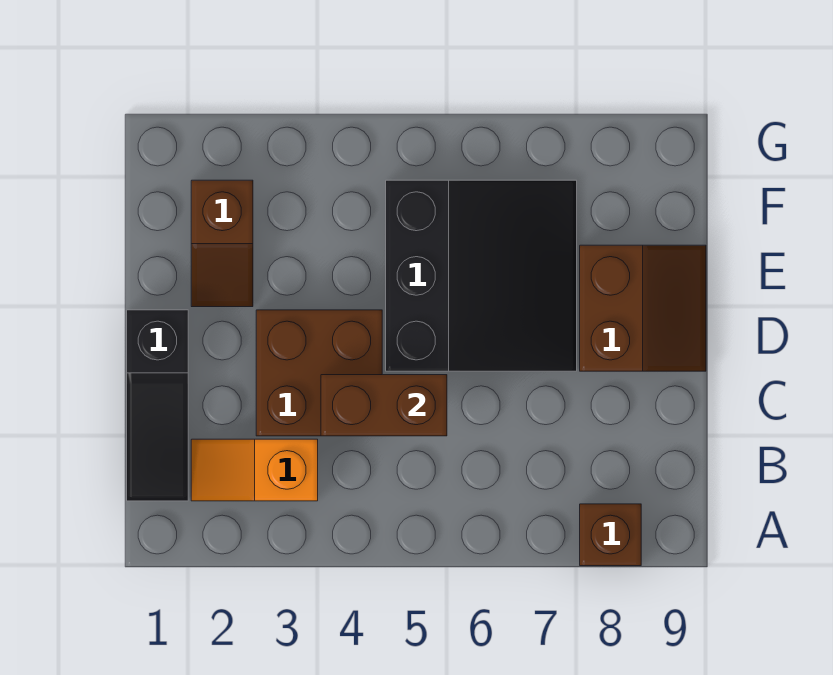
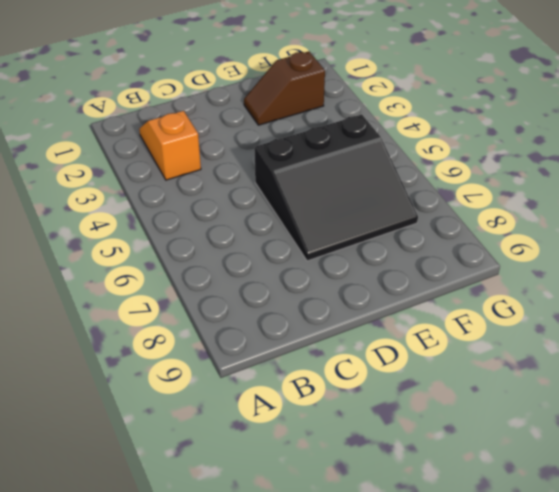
none -> brown brick A8 level 1
none -> black slope B1:D1 level 1 top D

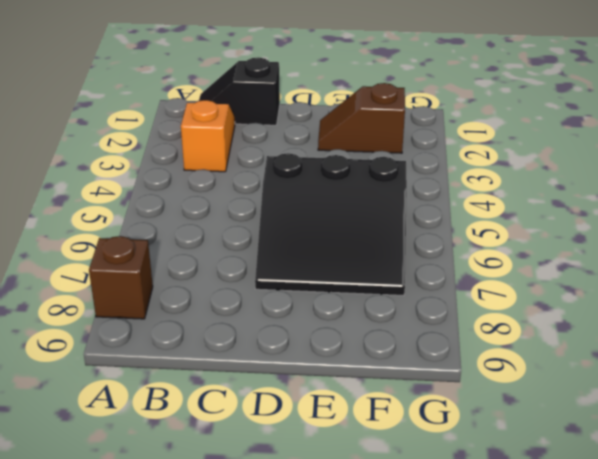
black slope B1:C1 level 1 top C -> black slope B1:D1 level 1 top D
none -> brown brick C3:D4 level 1
none -> brown slope D8:E9 level 1 top 8

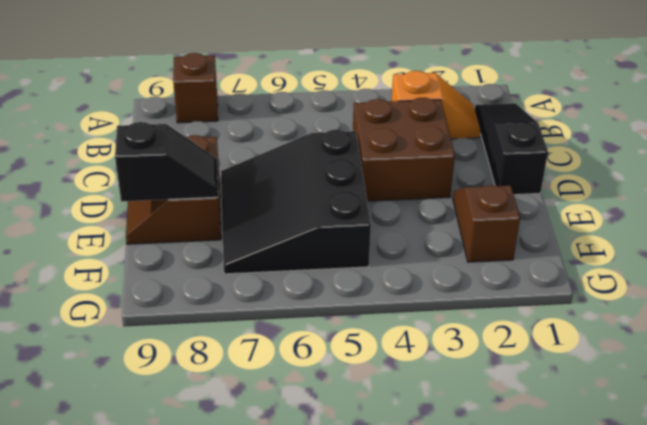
black slope E8:E9 level 2 top 9 -> none
none -> brown brick C4:C5 level 2

